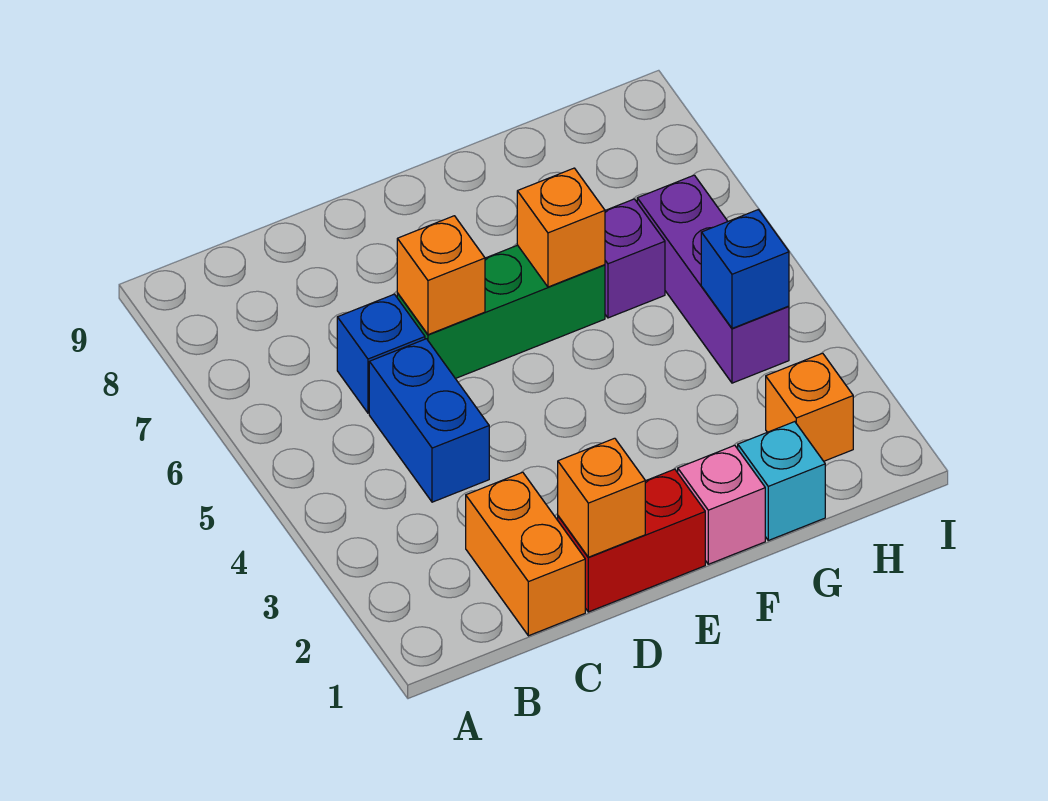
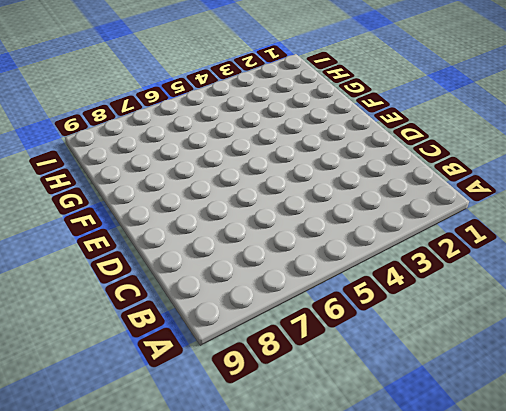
none -> orange brick C1:C2 level 1
none -> blue brick C4:C5 level 1
none -> blue brick C6 level 1

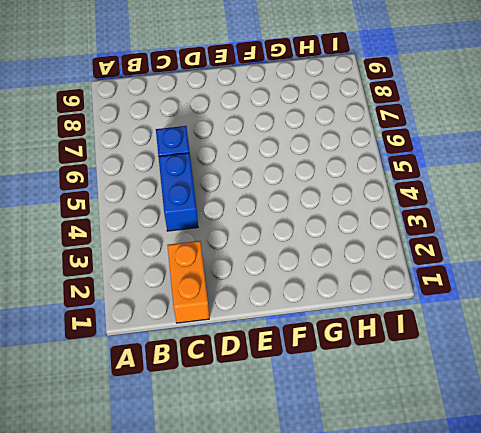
none -> red brick D1:E1 level 1
none -> green brick D6:F6 level 1
none -> pink brick F1 level 1

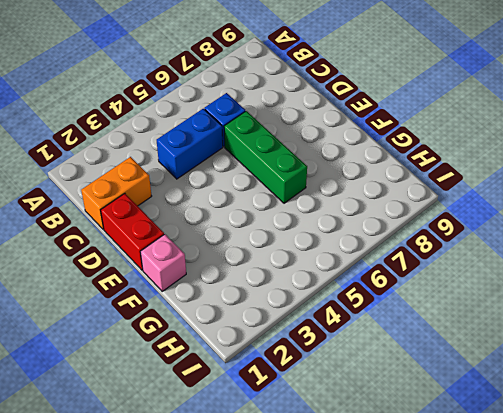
none -> cyan brick G1 level 1
none -> purple brick G6 level 1
none -> orange brick H2 level 1

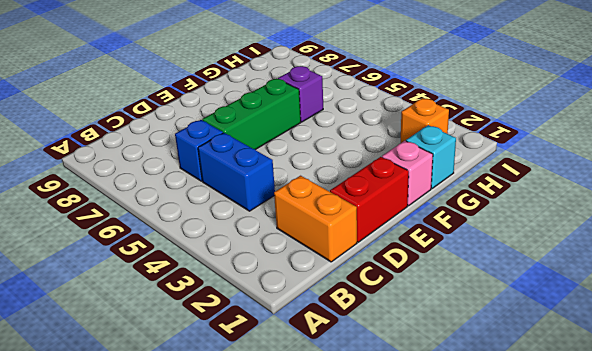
none -> purple brick H4:H6 level 1
none -> orange brick D1 level 2
none -> orange brick D6 level 2

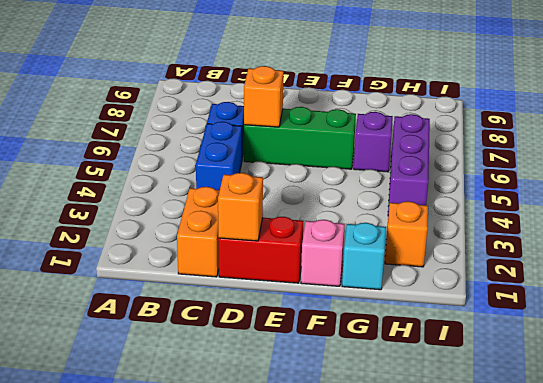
none -> orange brick F6 level 2
none -> blue brick H4 level 2

